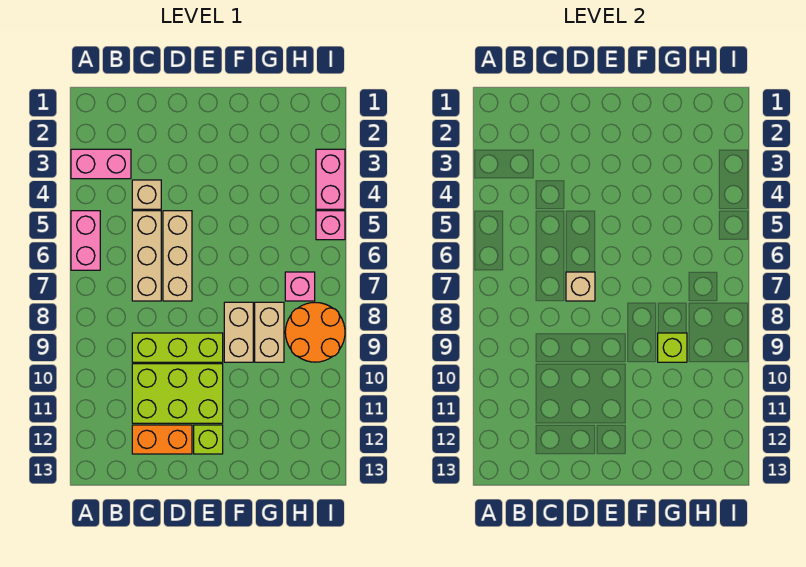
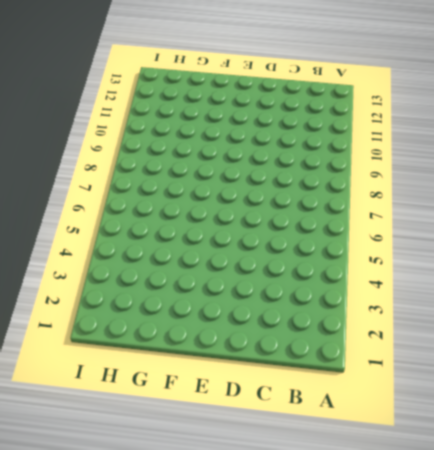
none -> pink brick A3:B3 level 1
none -> pink brick A5:A6 level 1
none -> tan brick C4 level 1

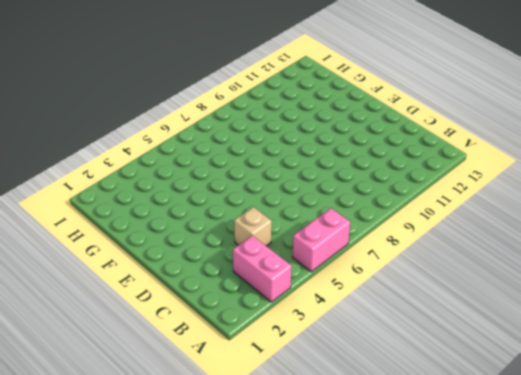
none -> tan brick C5:C7 level 1
none -> lime brick C9:E9 level 1
none -> lime brick C10:E11 level 1

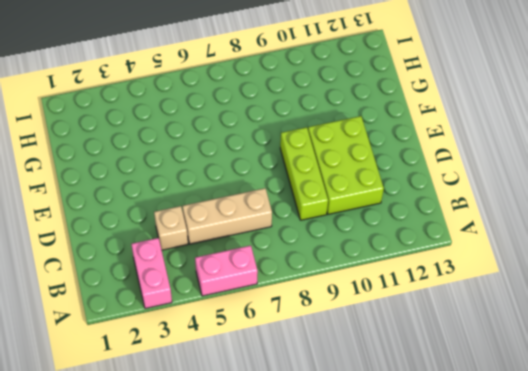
none -> orange brick C12:D12 level 1
none -> tan brick D5:D7 level 1
none -> lime brick E12 level 1

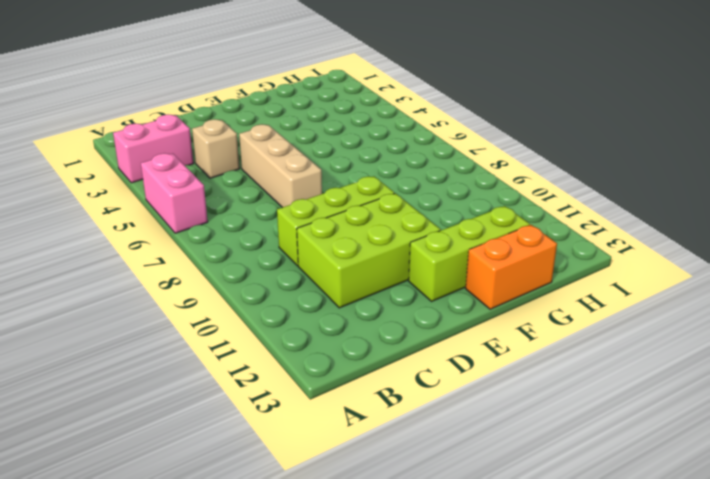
lime brick E12:G12 level 1 -> lime brick E12 level 1
orange brick F13:G13 level 1 -> orange brick C12:D12 level 1
none -> tan brick C5:C7 level 1
none -> tan brick F8:F9 level 1
none -> tan brick G8:G9 level 1

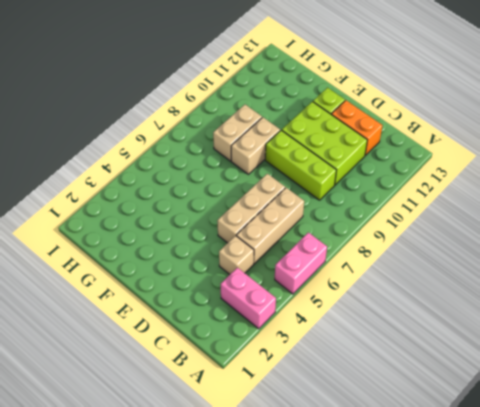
none -> pink brick H7 level 1
none -> orange round brick H8:I9 level 1
none -> pink brick I3:I4 level 1

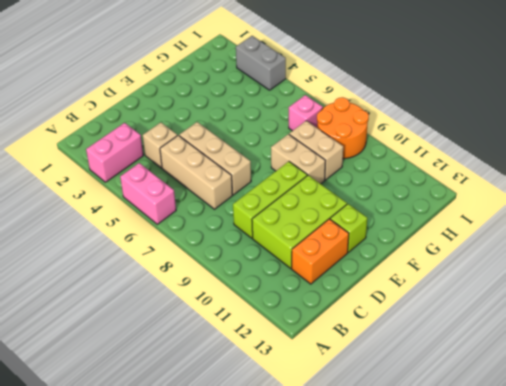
grey brick I3:I4 level 1 -> pink brick I3:I4 level 1
none -> pink brick I5 level 1
none -> tan brick D7 level 2
none -> lime brick G9 level 2

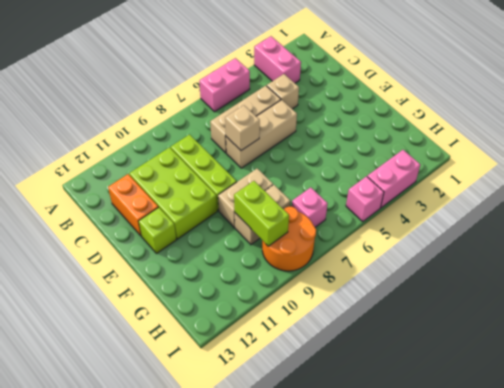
lime brick G9:H9 level 2 -> lime brick G9 level 2

